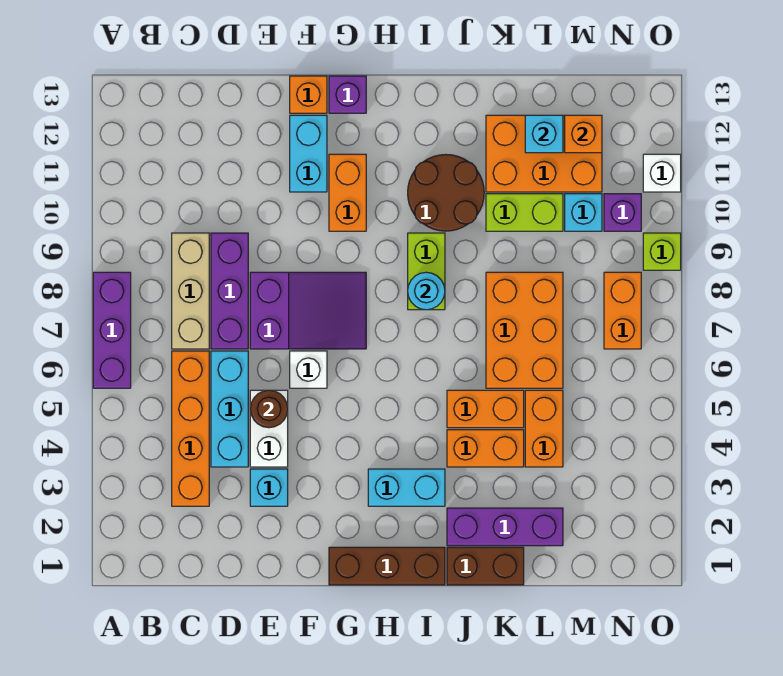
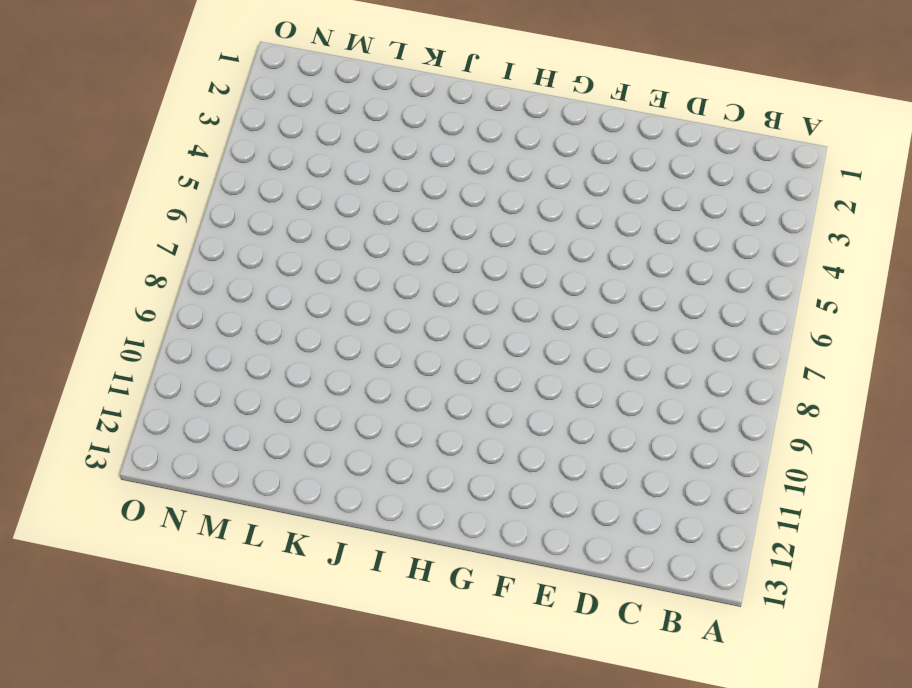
none -> purple brick A6:A8 level 1
none -> orange brick C3:C6 level 1
none -> tan brick C7:C9 level 1
none -> cyan brick D4:D6 level 1

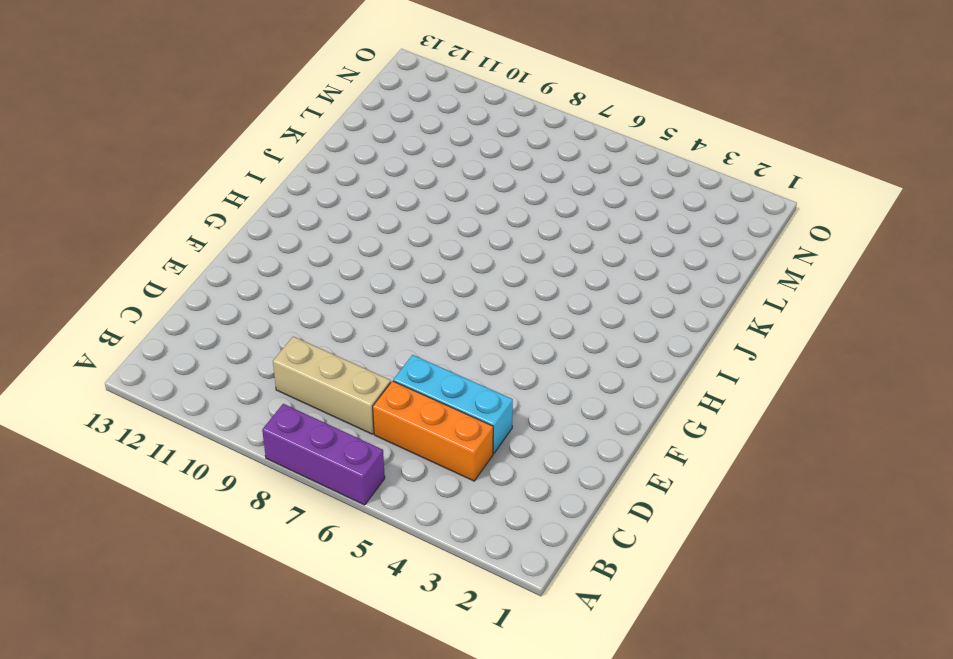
orange brick C4:C6 level 1 -> orange brick C3:C6 level 1
none -> purple brick D7:D9 level 1
none -> cyan brick E3 level 1
none -> white brick E4:E5 level 1
none -> purple slope E7:G8 level 1 top E

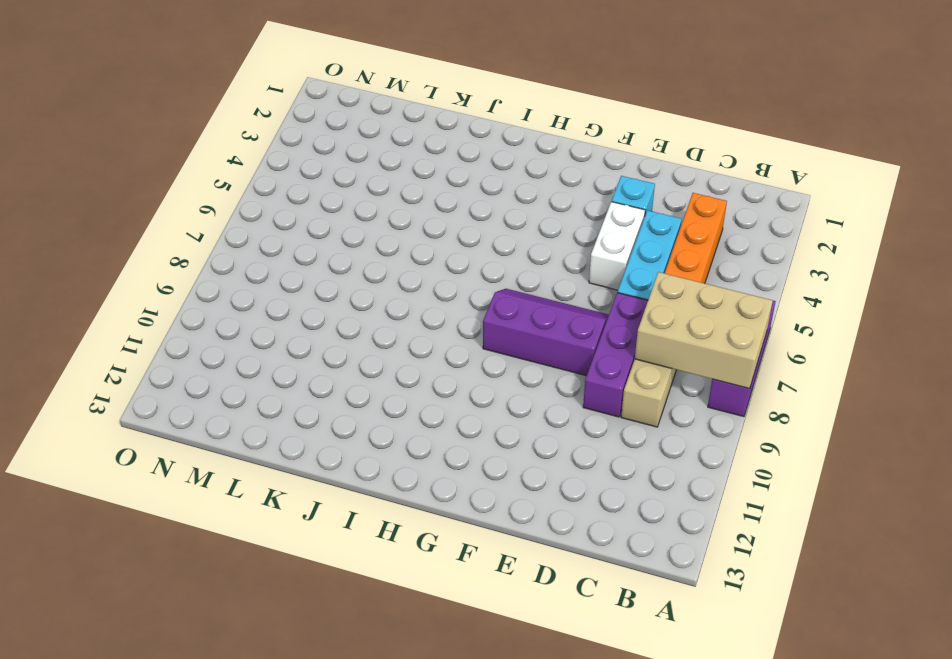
tan brick A7:C8 level 2 -> none
purple slope E7:G8 level 1 top 8 -> purple slope E7:G8 level 1 top E
none -> white brick F6 level 1
none -> cyan brick F11:F12 level 1
none -> orange brick F13 level 1
none -> brown brick G1:I1 level 1

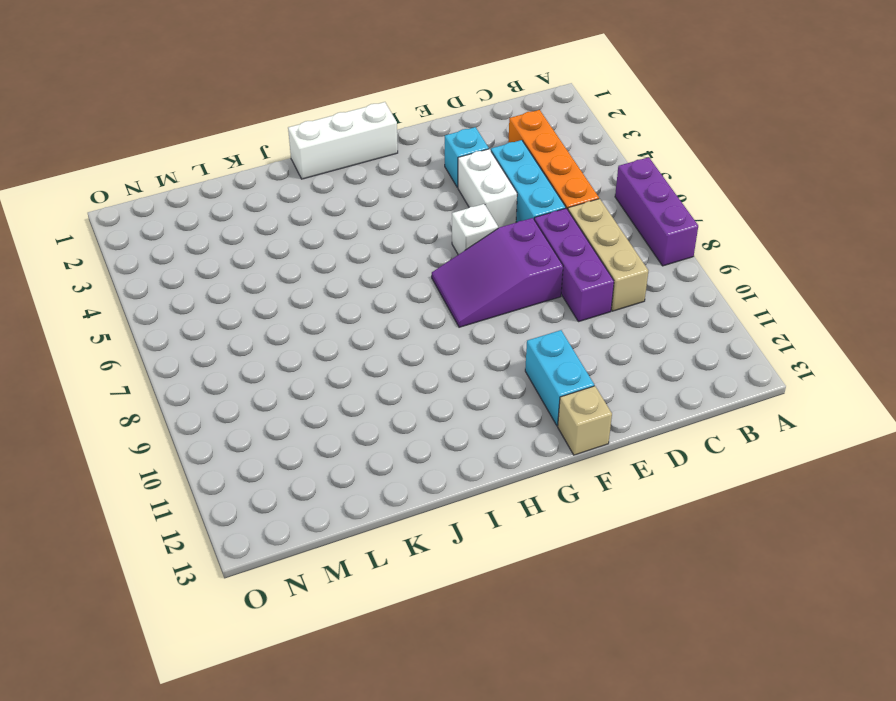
tan brick F13 level 1 -> orange brick F13 level 1
white brick G1:I1 level 1 -> brown brick G1:I1 level 1
none -> orange brick G10:G11 level 1
none -> purple brick G13 level 1
none -> cyan brick H3:I3 level 1
none -> lime brick I8:I9 level 1

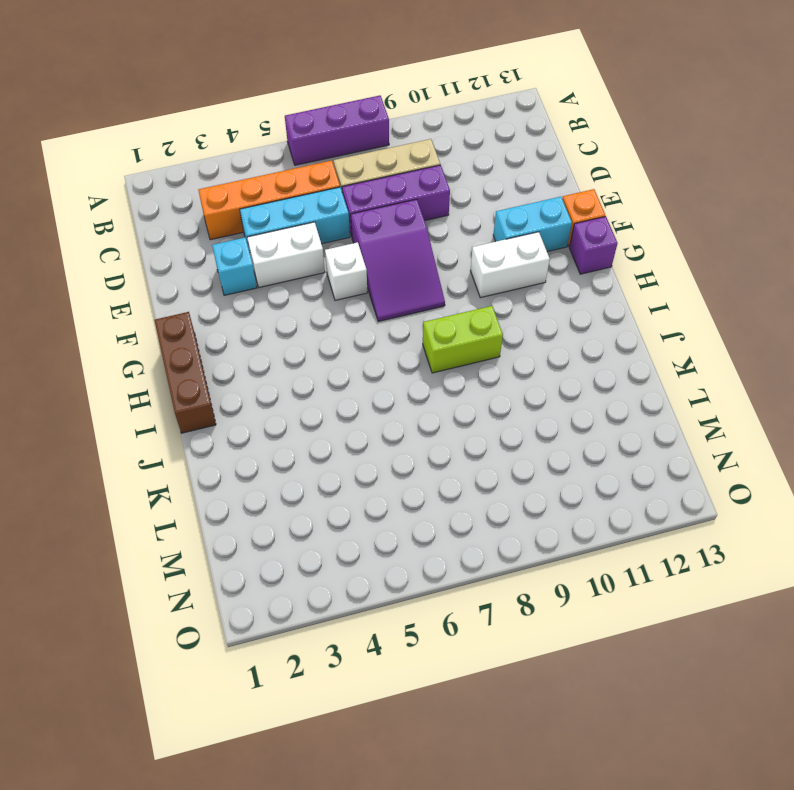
white brick G10:G11 level 1 -> orange brick G10:G11 level 1
none -> cyan brick H3:I3 level 1
none -> brown round brick I10:J11 level 1
none -> brown brick J1:K1 level 1
none -> purple brick J2:L2 level 1

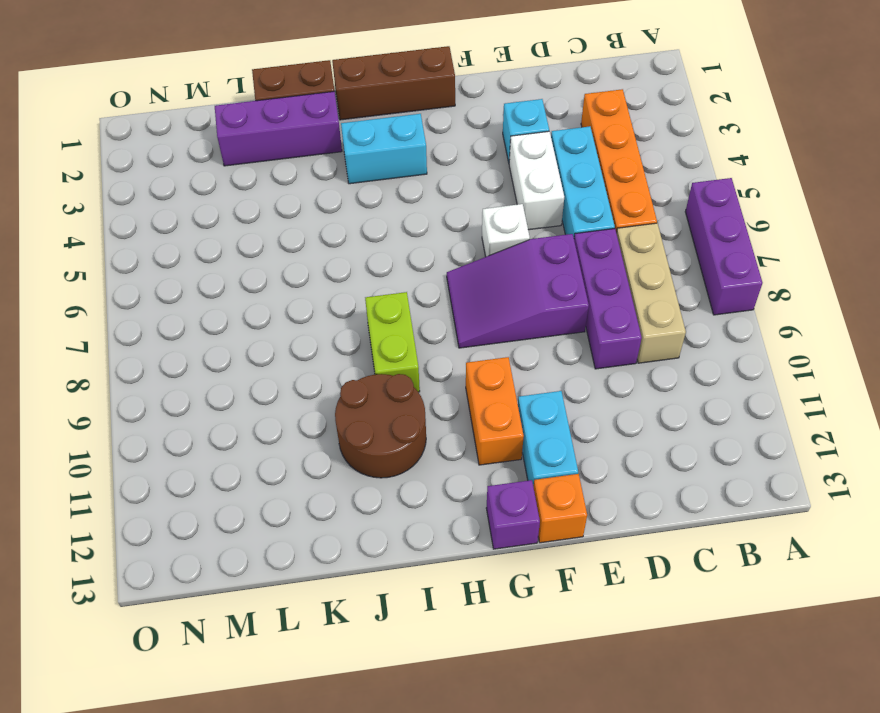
none -> orange brick J4:K4 level 1
none -> orange brick J5:K5 level 1
none -> orange brick K6:L8 level 1
none -> lime brick K10:L10 level 1

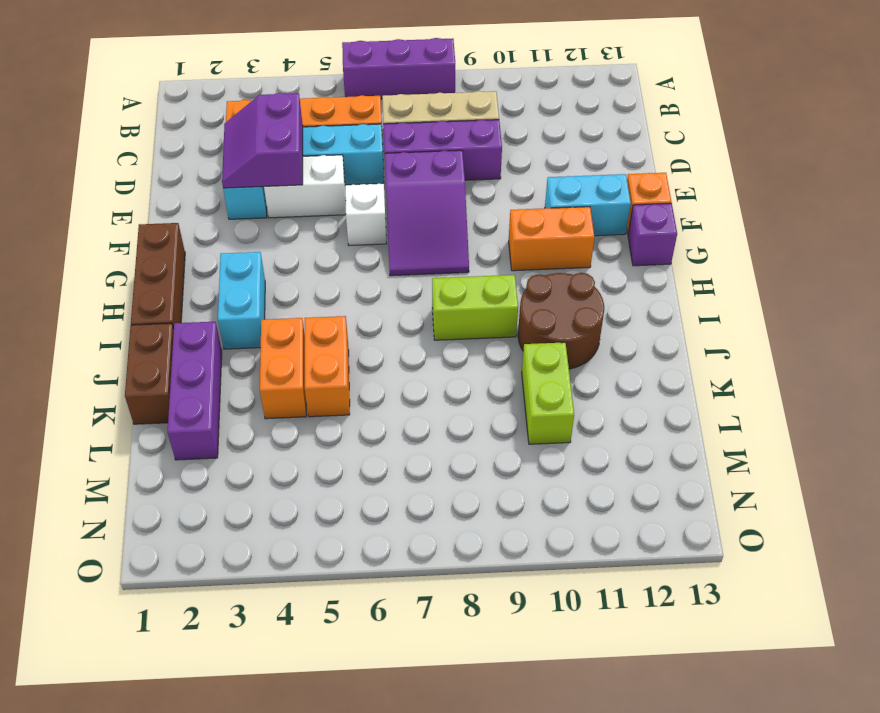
purple slope D3:E4 level 2 top 4 -> none
none -> orange brick K6:L8 level 1
none -> orange brick K11:M12 level 1
none -> orange brick L4:L5 level 1
none -> cyan brick M10 level 1

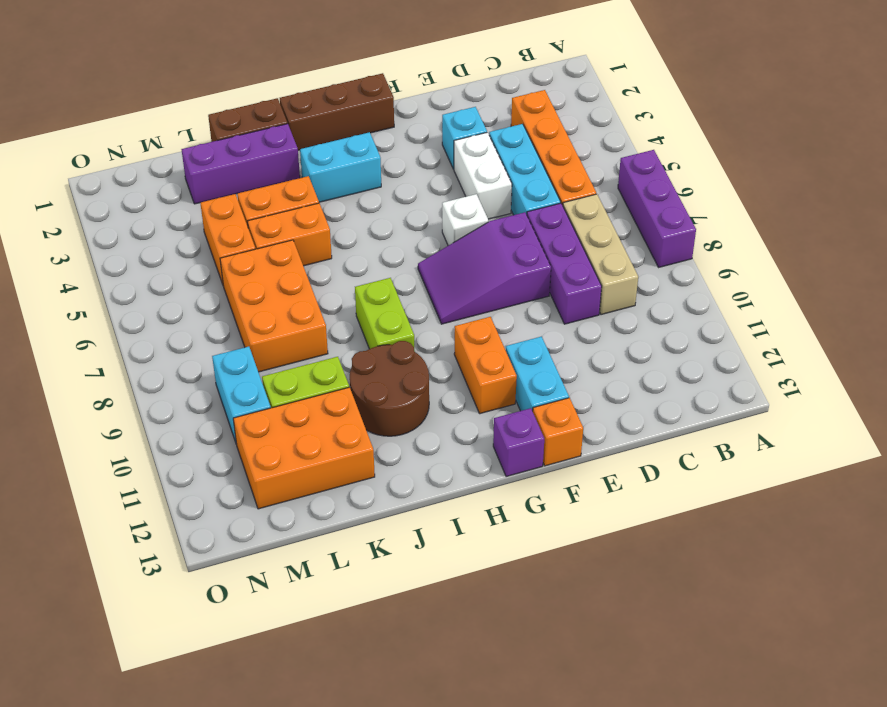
cyan brick M9:M10 level 1 -> cyan brick M10 level 1
none -> orange brick N7:N8 level 1
none -> purple brick N10 level 1
none -> lime brick O9 level 1
none -> white brick O11 level 1

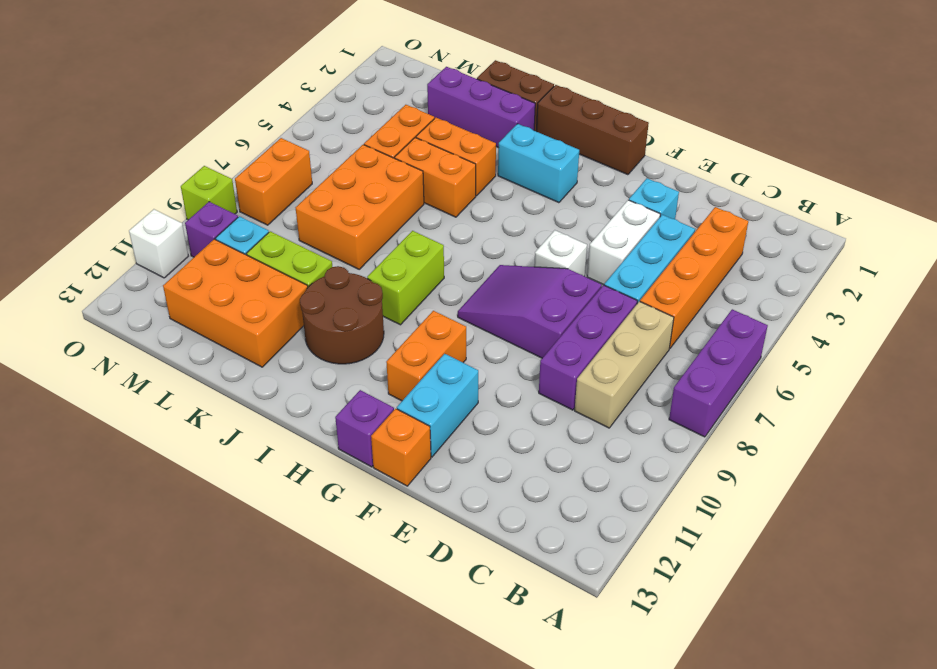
none -> brown round brick E5 level 2
none -> cyan round brick I8 level 2
none -> cyan brick L12 level 2
none -> orange brick M12 level 2

